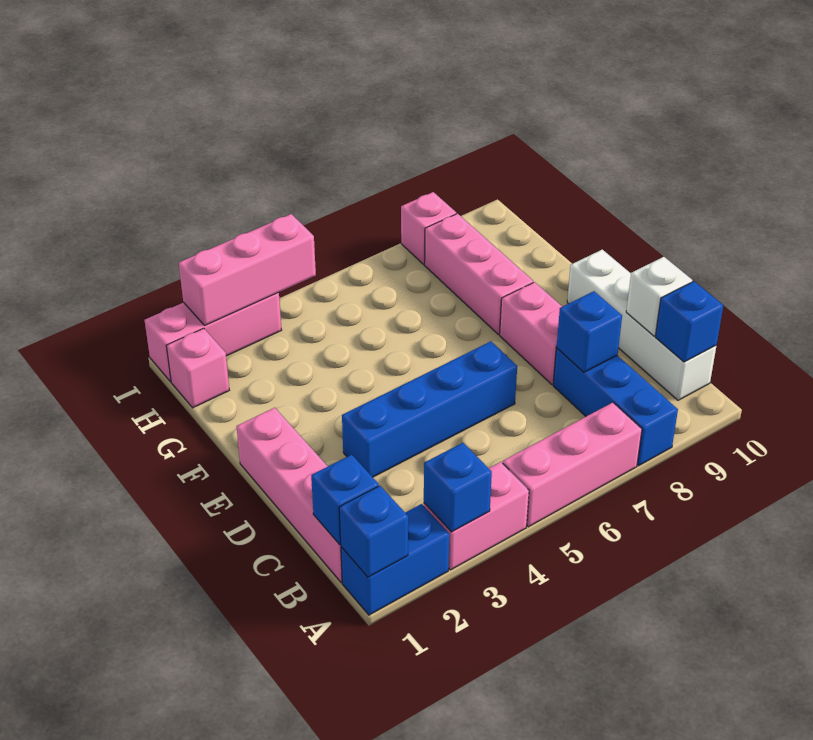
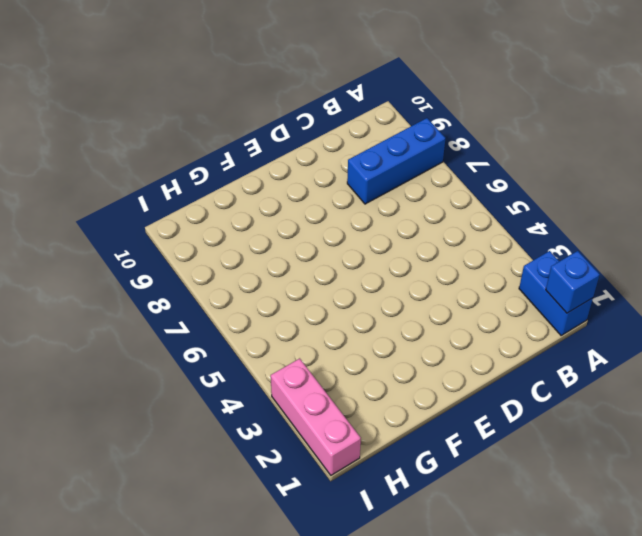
none -> pink brick A3:A4 level 1
none -> pink brick A5:A7 level 1
none -> pink brick B1:E1 level 1

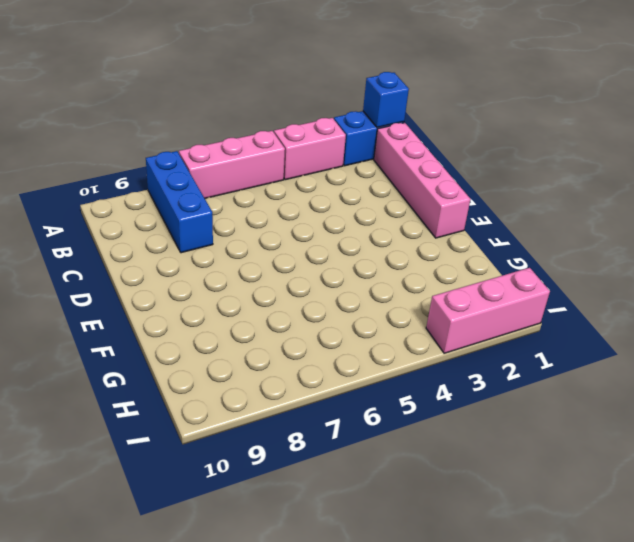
none -> white brick B10:E10 level 1
none -> blue brick D3:D6 level 1
none -> pink brick D8:E8 level 1

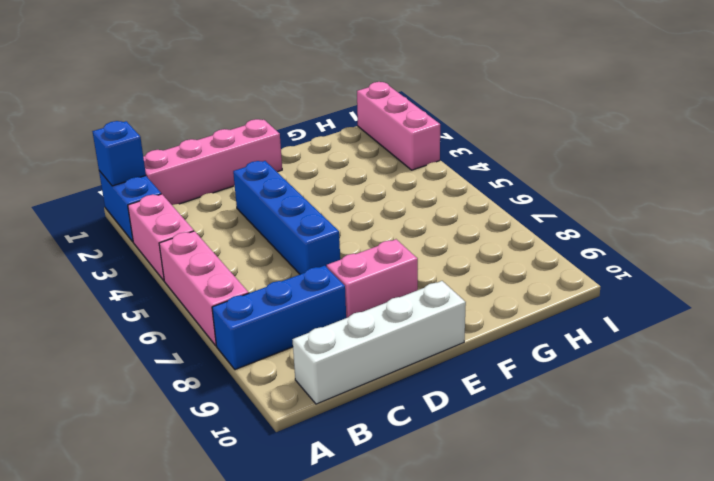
none -> pink brick F8:H8 level 1
none -> pink brick H1 level 1
none -> pink brick I8 level 1

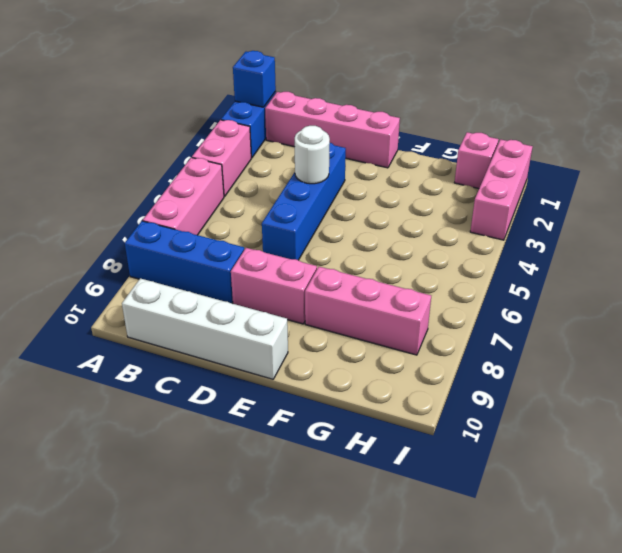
white round brick D4 level 2 -> none
none -> pink brick I8 level 1
none -> blue brick A3 level 2
none -> blue brick B1 level 2

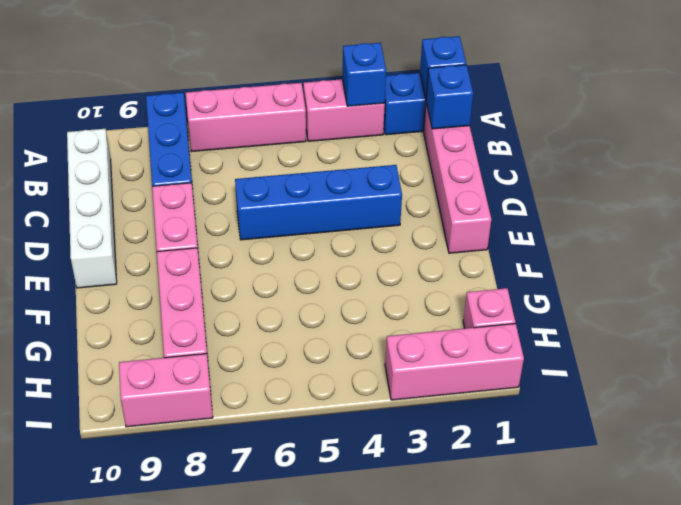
pink brick I8:I9 level 1 -> pink brick I8 level 1
none -> blue brick B10 level 2
none -> blue brick C8 level 2
none -> white brick C10 level 2

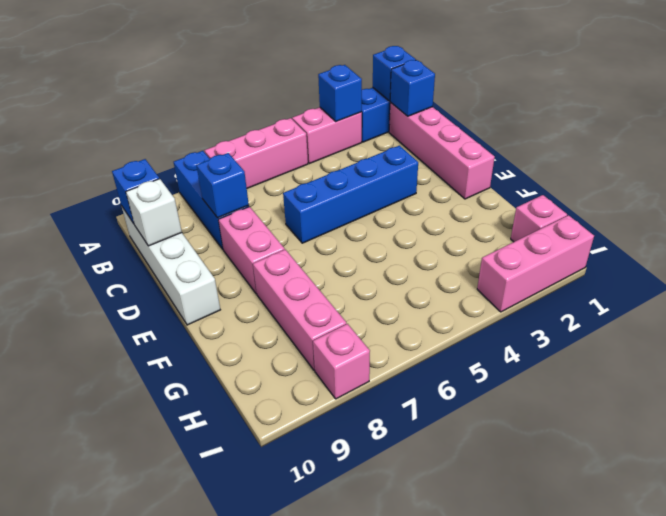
none -> pink brick I2:I4 level 2

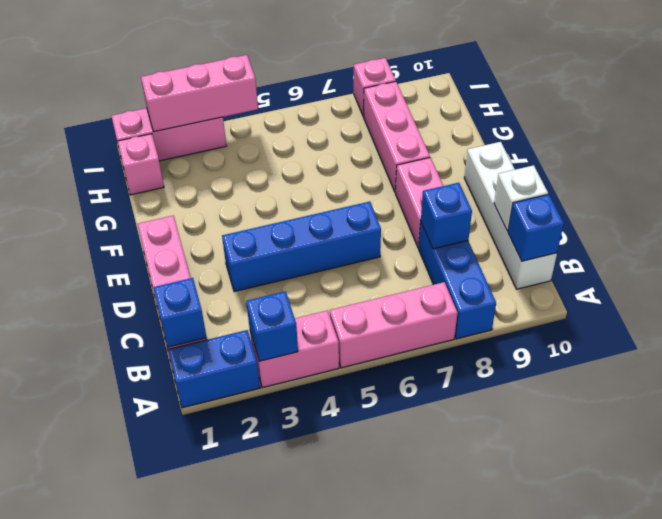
none -> blue brick A1 level 2

